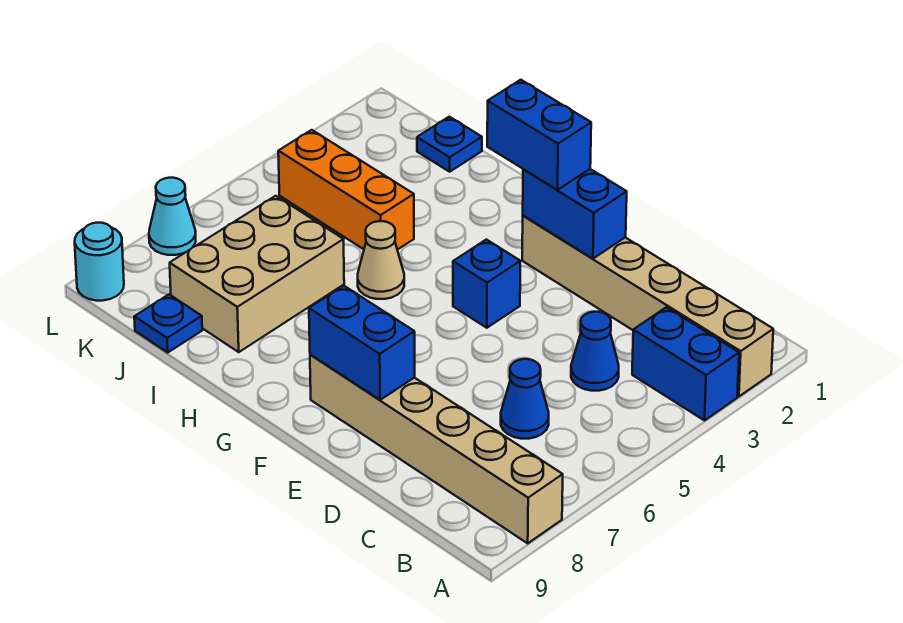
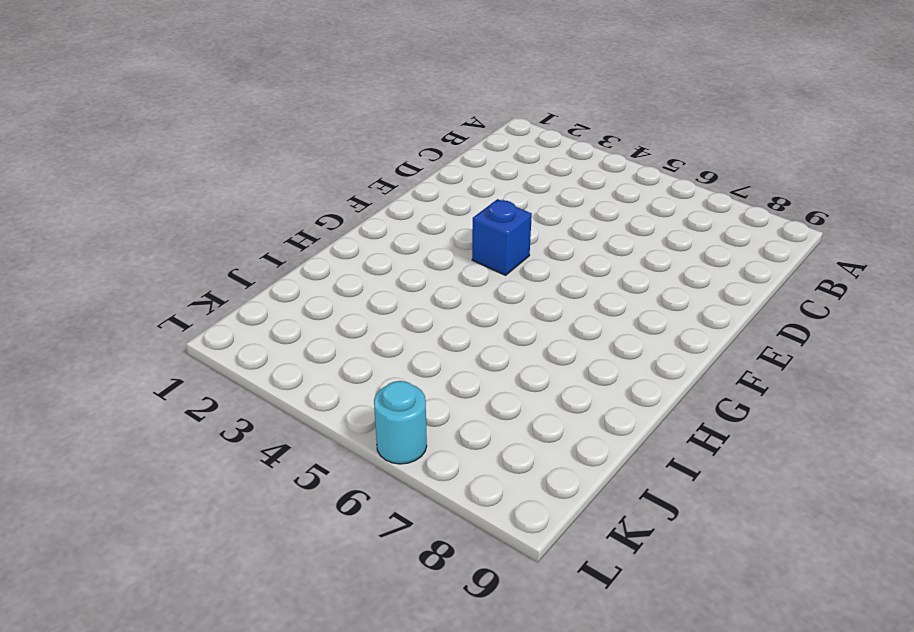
cyan round brick L6 level 1 -> cyan round brick L9 level 1
none -> tan brick A2:F2 level 1
none -> blue brick A3:B3 level 1
none -> tan brick A8:F8 level 1

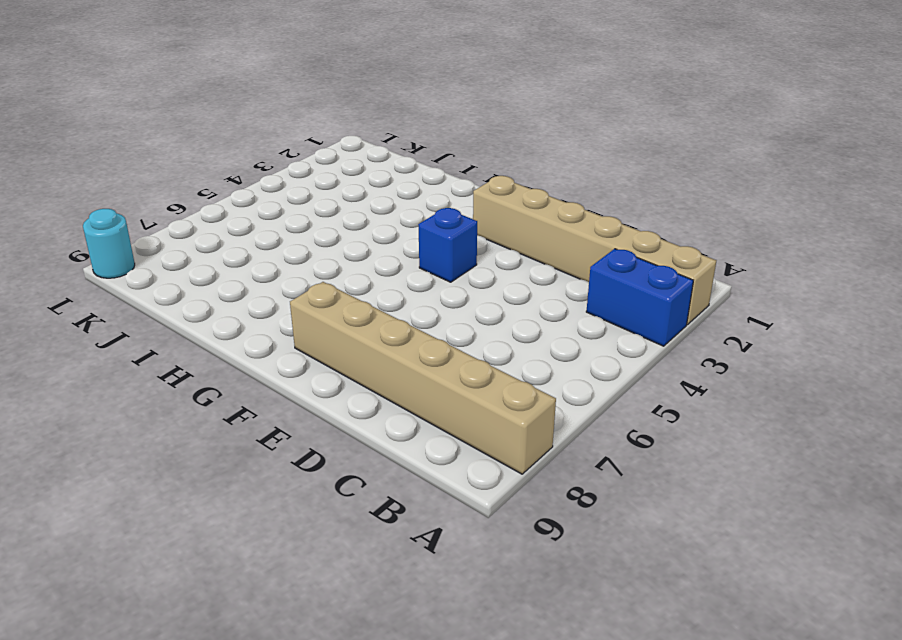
none -> blue cone C4 level 1
none -> blue cone C6 level 1
none -> tan cone H5 level 1

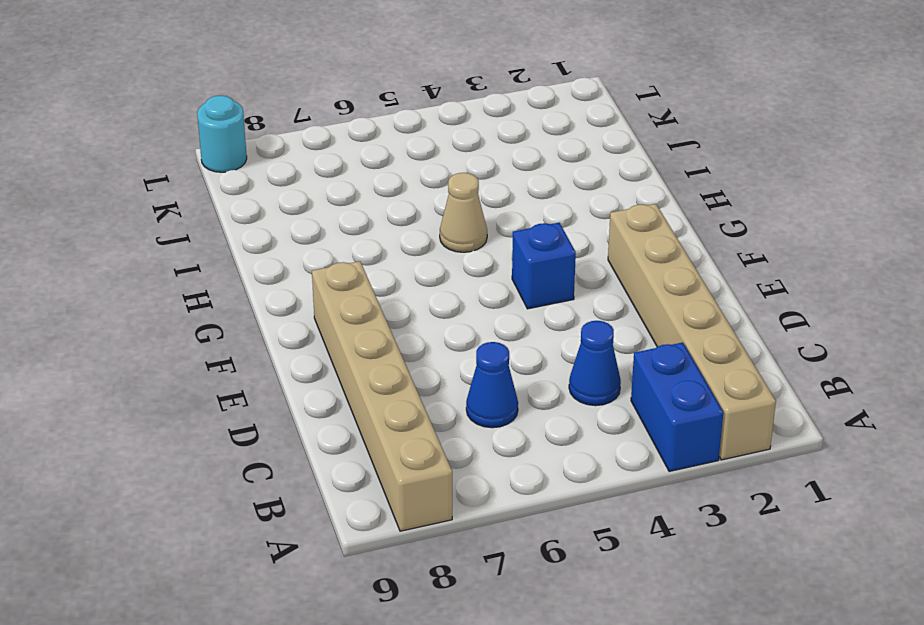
none -> orange brick I4:K4 level 1
none -> tan brick I6:J8 level 1
none -> blue plate J1 level 1

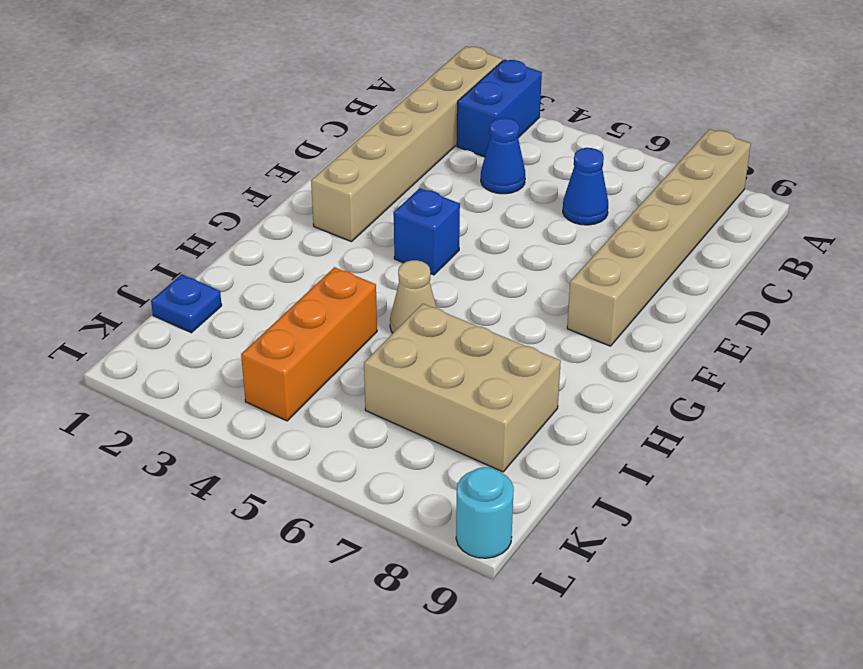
none -> blue plate J9 level 1
none -> cyan cone L7 level 1
none -> blue brick E2:F2 level 2

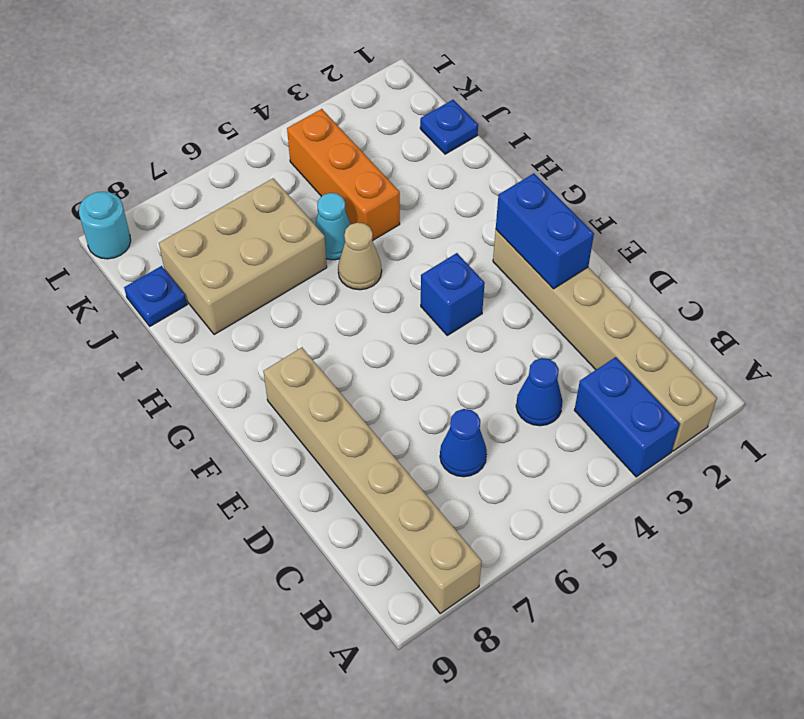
cyan cone I5 level 1 -> cyan cone L7 level 1
none -> blue brick E8:F8 level 2
none -> blue brick F2:G2 level 3

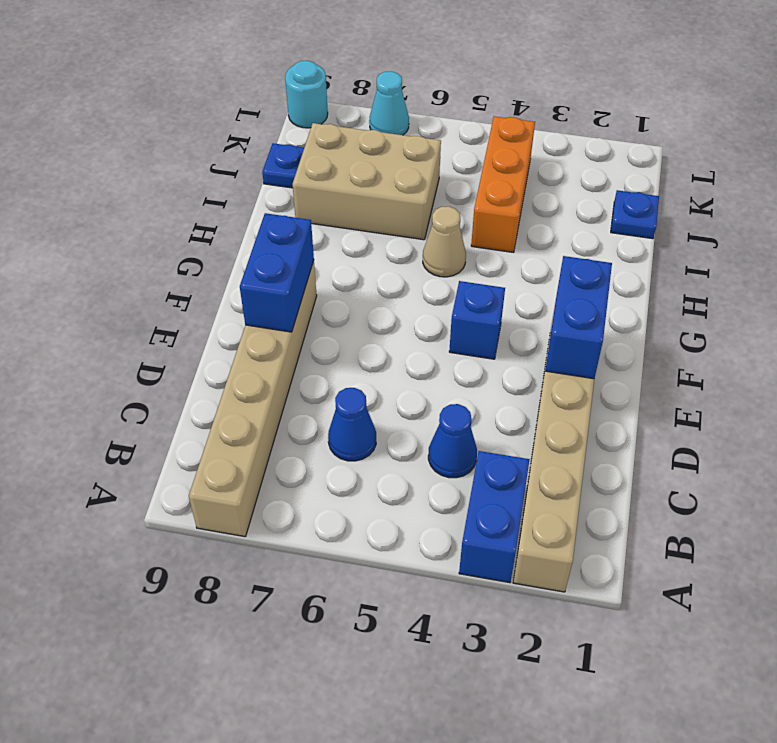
none -> blue brick F2:G2 level 3

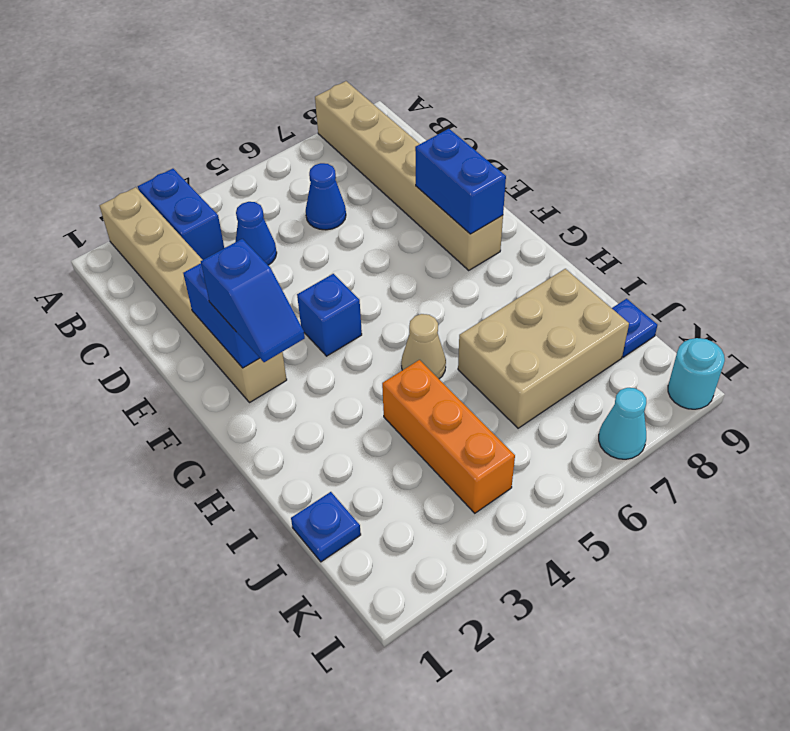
blue slope F2:G2 level 3 top F -> blue brick F2:G2 level 3

